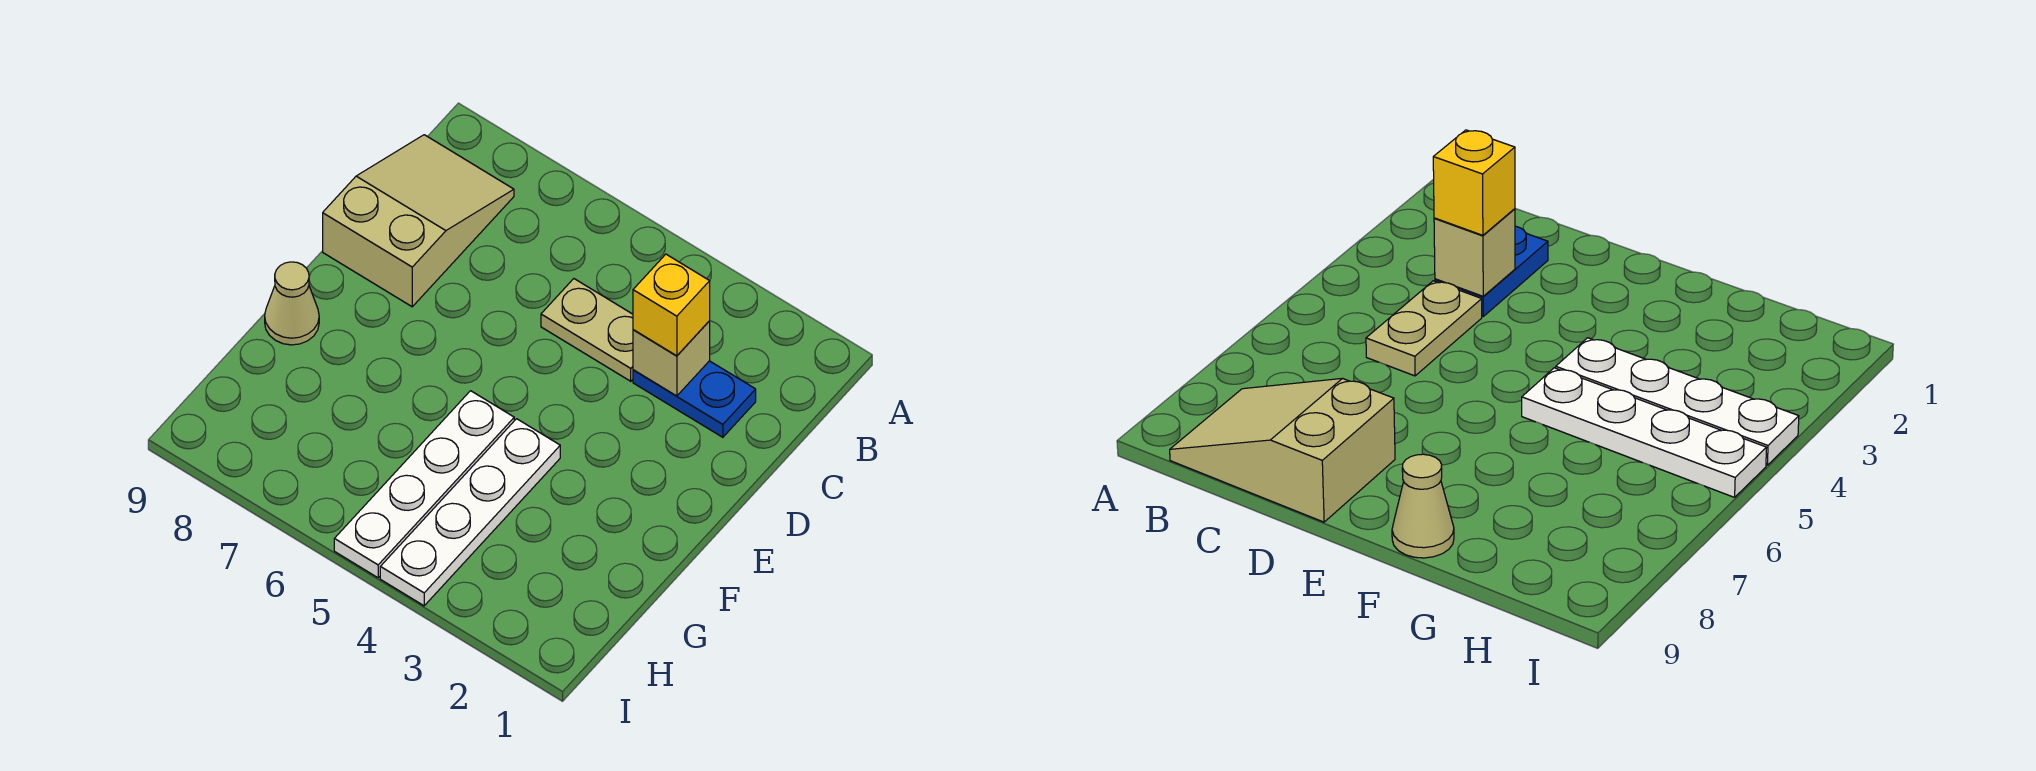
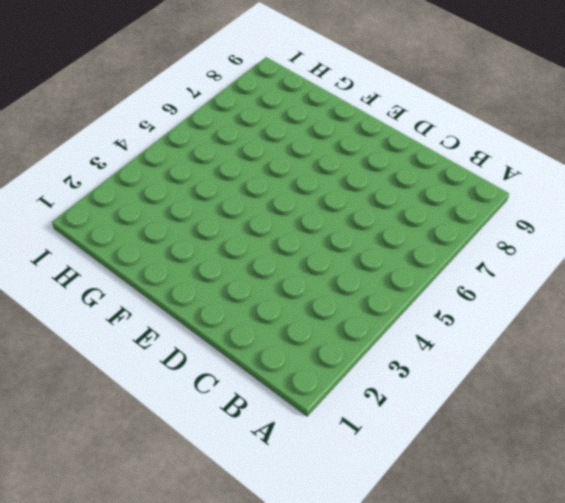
none -> tan slope B8:D9 level 1 top D
none -> blue plate C2:C3 level 1

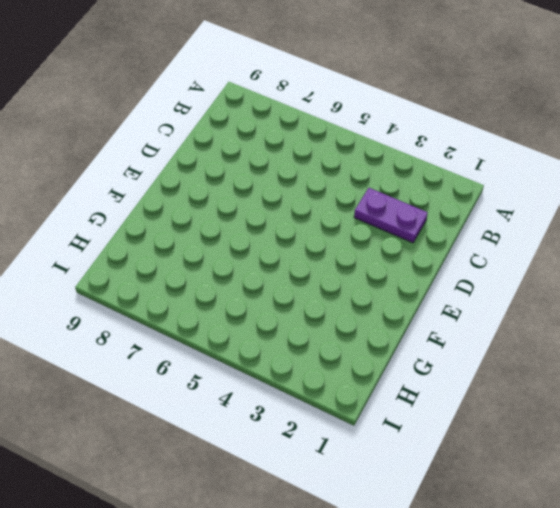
purple plate C2:C3 level 1 -> blue plate C2:C3 level 1
none -> tan slope B8:D9 level 1 top D
none -> tan plate C4:C5 level 1

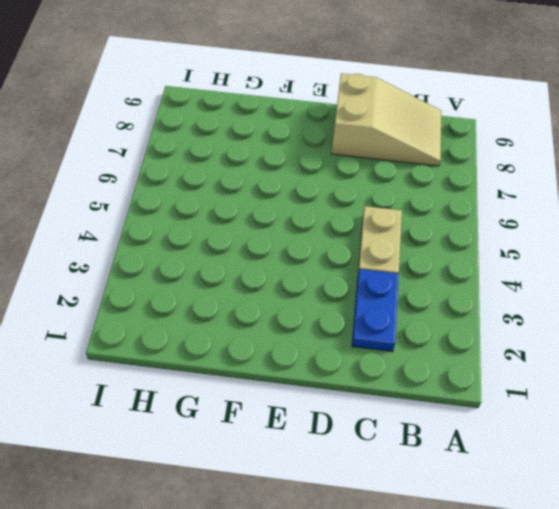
none -> white plate F4:I4 level 1
none -> white plate F5:I5 level 1

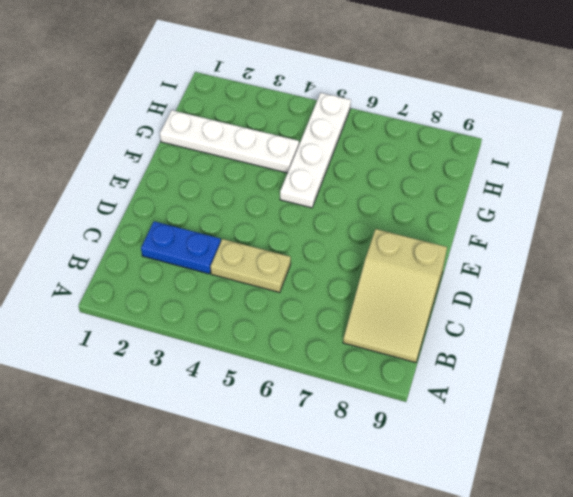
white plate G1:G4 level 1 -> white plate F4:I4 level 1
none -> tan cone F9 level 1
none -> tan brick C3 level 2

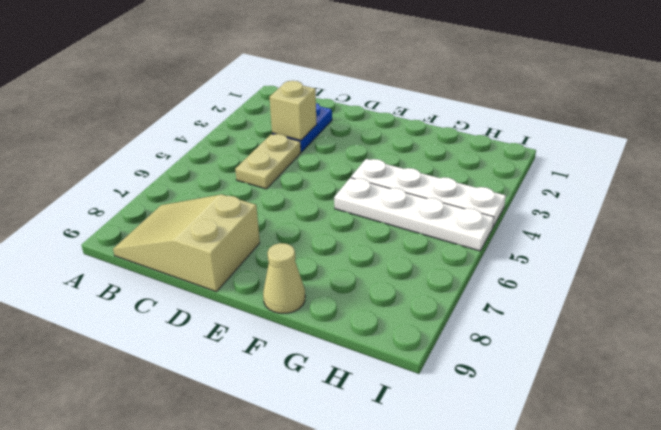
none -> yellow brick C3 level 3

